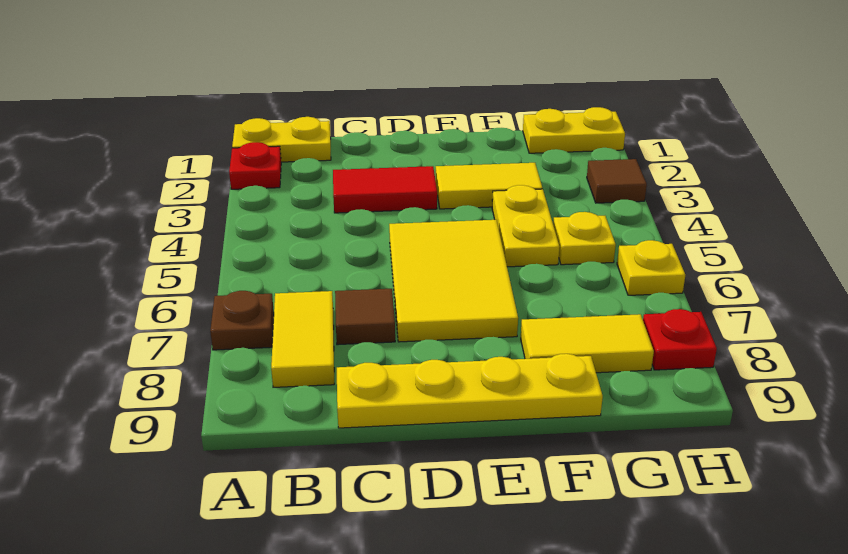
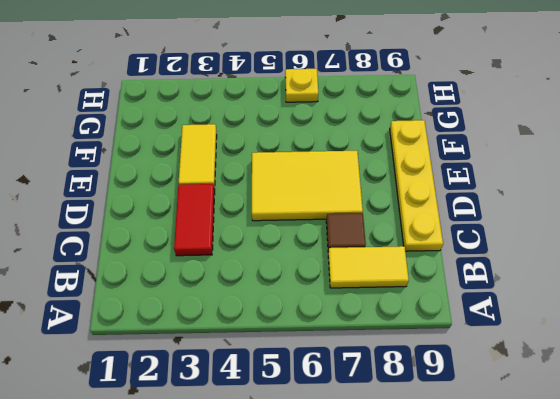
none -> yellow plate A1:B1 level 1
none -> red plate A2 level 1
none -> brown plate A7 level 1

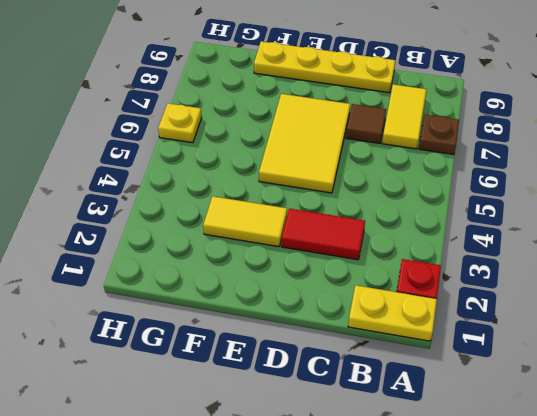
none -> yellow plate F4:F5 level 1
none -> yellow tile F8:G8 level 1
none -> yellow plate G1:H1 level 1

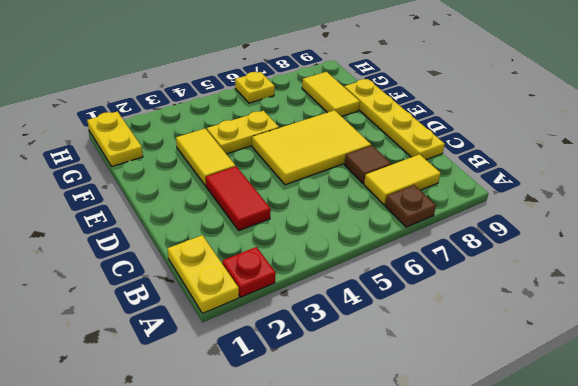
none -> yellow plate G5 level 1
none -> brown tile H3 level 1
none -> red plate H8 level 1

